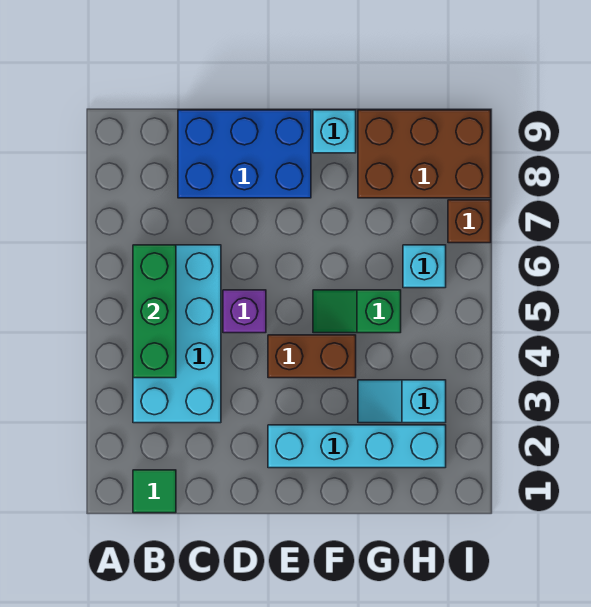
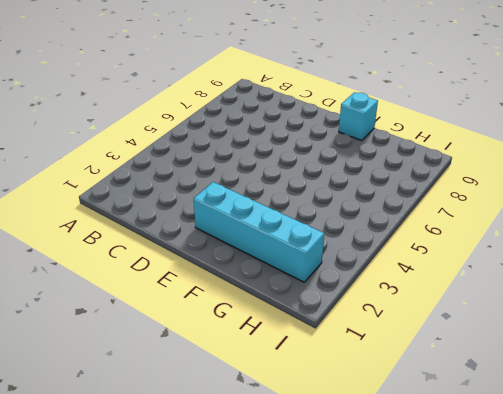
none -> green tile B1 level 1
none -> cyan brick B3:C6 level 1
none -> blue brick C8:E9 level 1

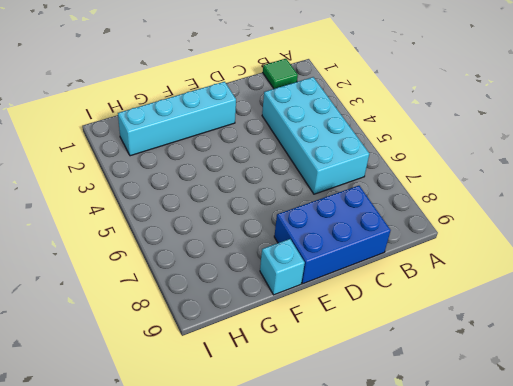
none -> purple brick D5 level 1
none -> brown brick E4:F4 level 1
none -> green slope F5:G5 level 1 top G

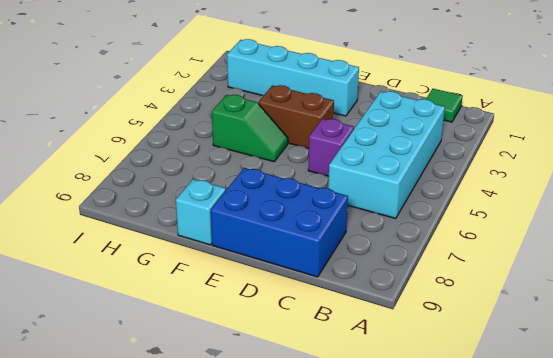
none -> cyan slope G3:H3 level 1 top H
none -> brown brick G8:I9 level 1
none -> cyan brick H6 level 1

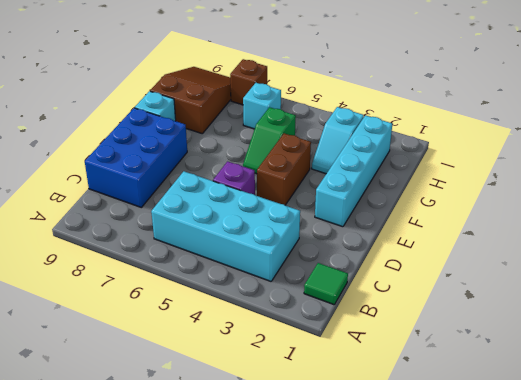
brown slope G8:I9 level 1 top G -> brown brick G8:I9 level 1
none -> green brick B4:B6 level 2

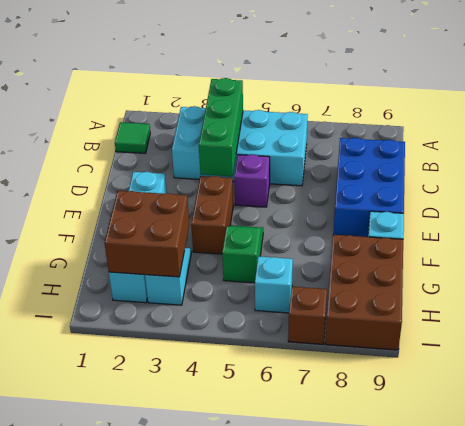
green brick B4:D4 level 2 -> green brick B4:B6 level 2
brown brick G2:H3 level 2 -> none

